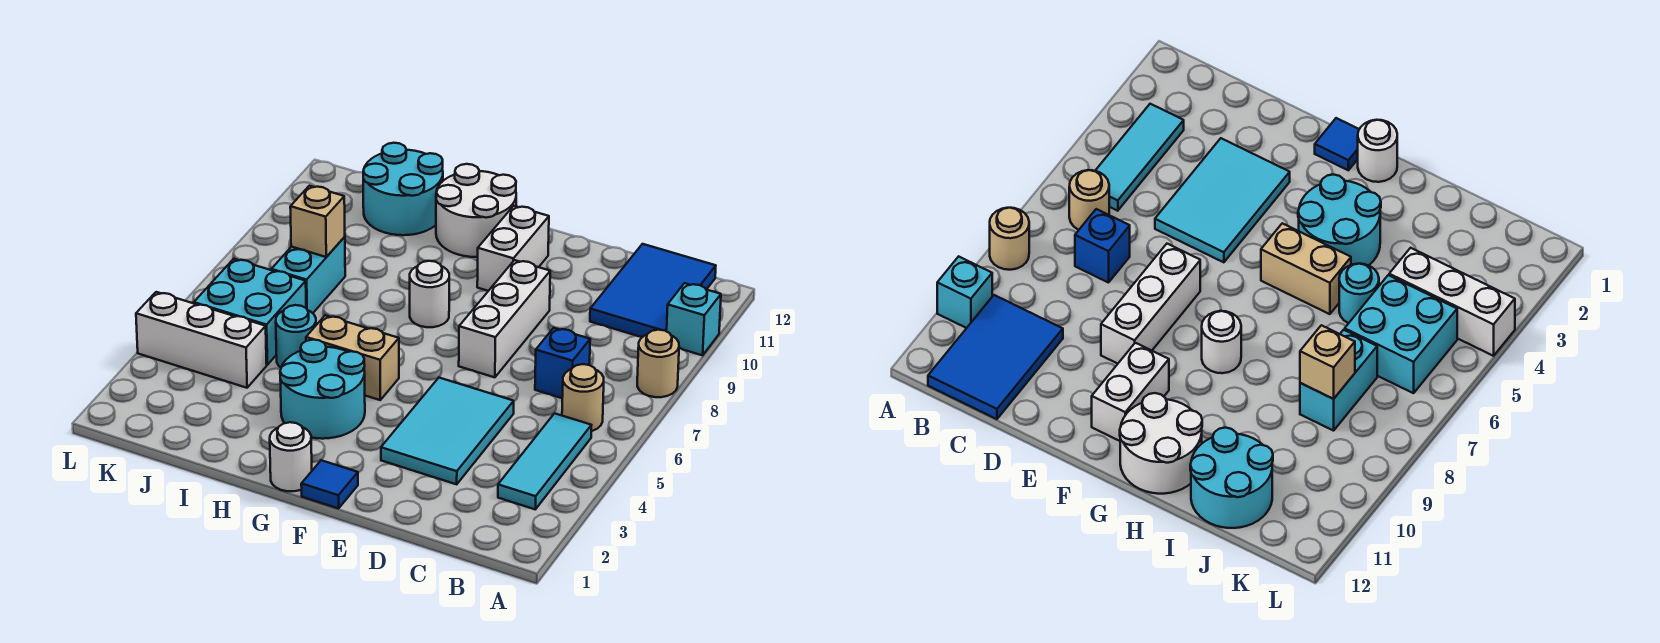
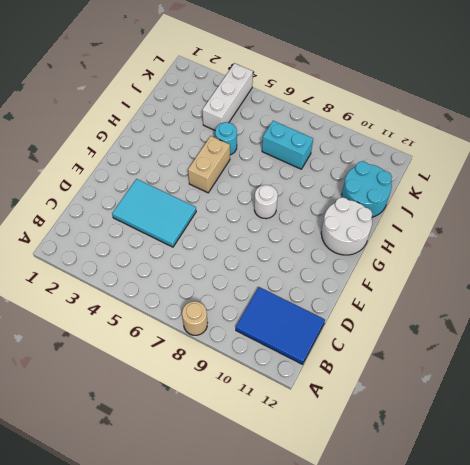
none -> cyan brick A10 level 1
none -> cyan tile B3:B5 level 1
none -> tan round brick B6 level 1

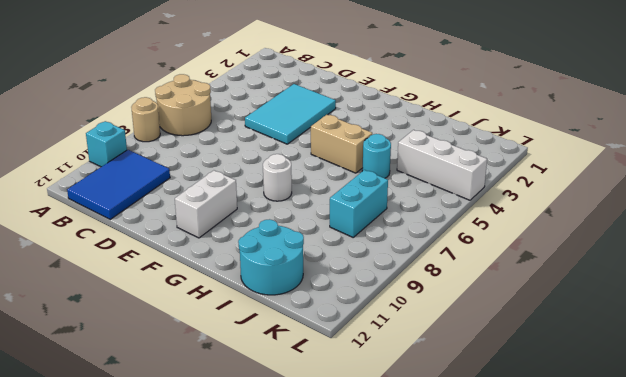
tan round brick A6:B7 level 1 -> tan round brick B6 level 1
none -> cyan tile B3:B5 level 1
none -> blue brick C7 level 1
none -> white brick E7:E9 level 1

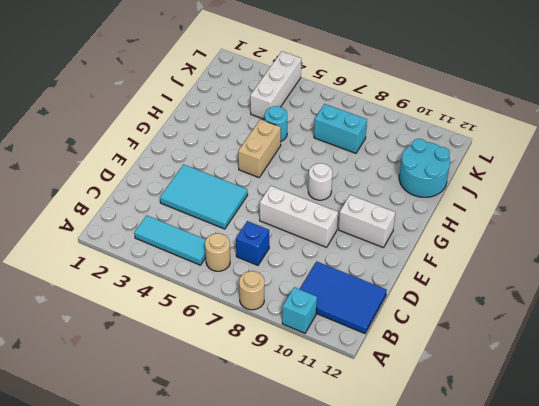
none -> blue tile F1 level 1
none -> white round brick G1 level 1
none -> cyan round brick G3:H4 level 1

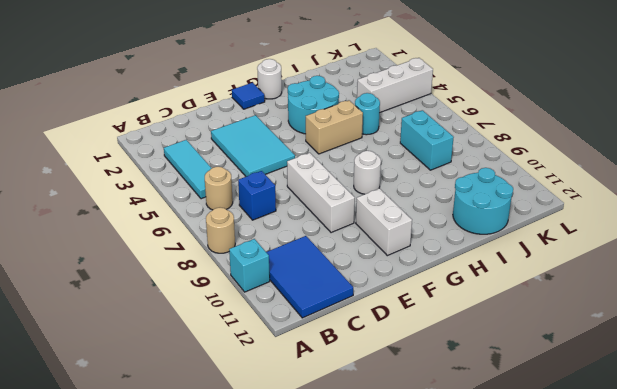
none -> white round brick G11:H12 level 1
none -> cyan brick J5:K6 level 1
none -> tan brick J8 level 2

